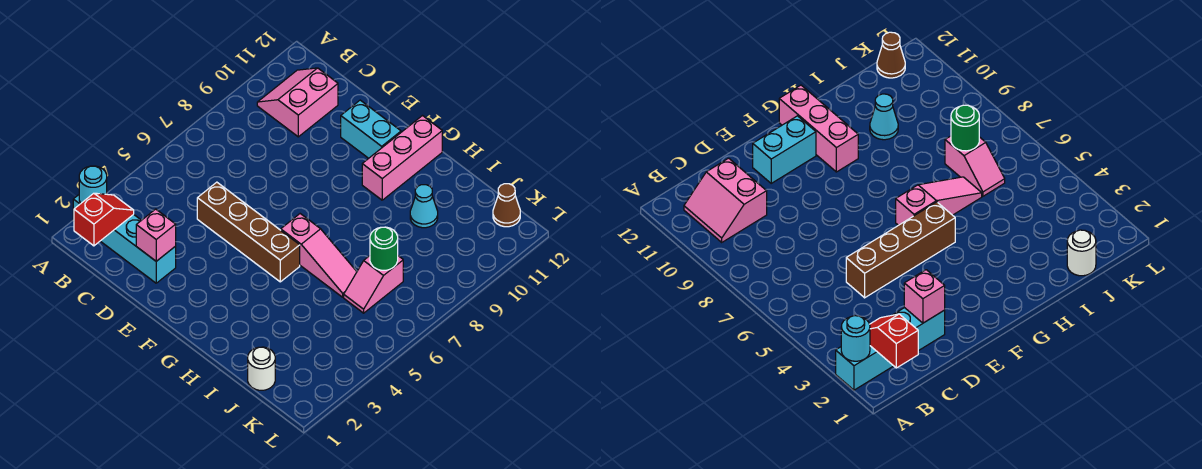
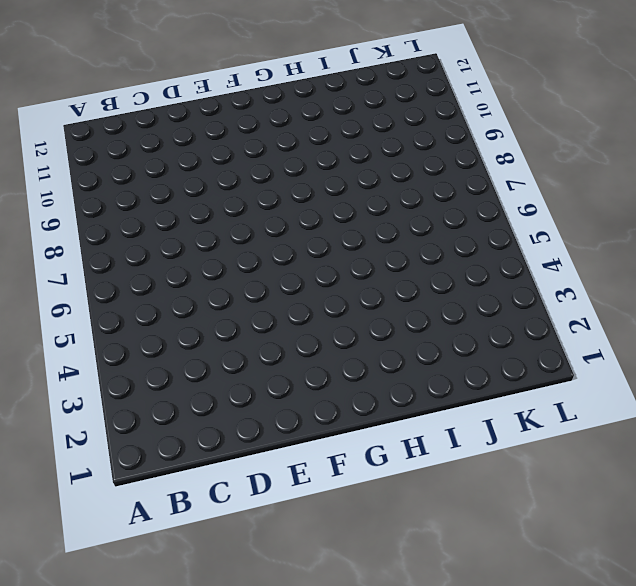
none -> cyan brick A2:D2 level 1
none -> pink slope B10:C11 level 1 top C
none -> brown brick D5:G5 level 1

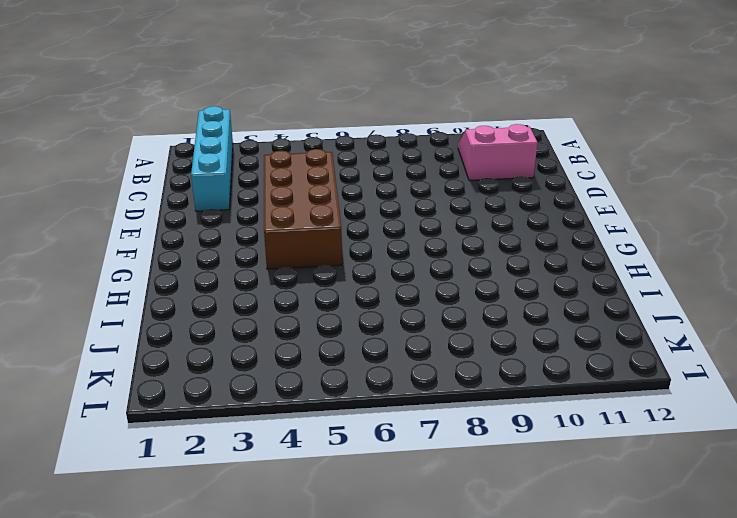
brown brick D4:G5 level 1 -> brown brick D5:G5 level 1
none -> cyan brick E11:F11 level 1
none -> pink slope G6:I6 level 1 top G
none -> pink brick G10:G12 level 1

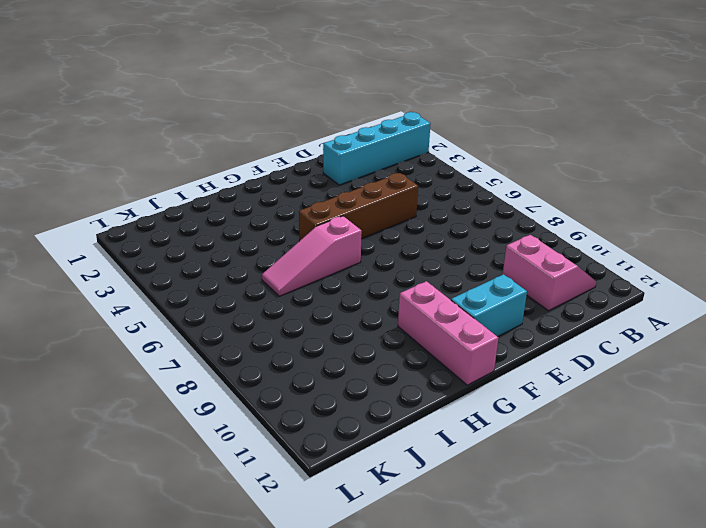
none -> cyan cone I10 level 1
none -> white round brick J1 level 1
none -> pink slope J6:J7 level 1 top 7

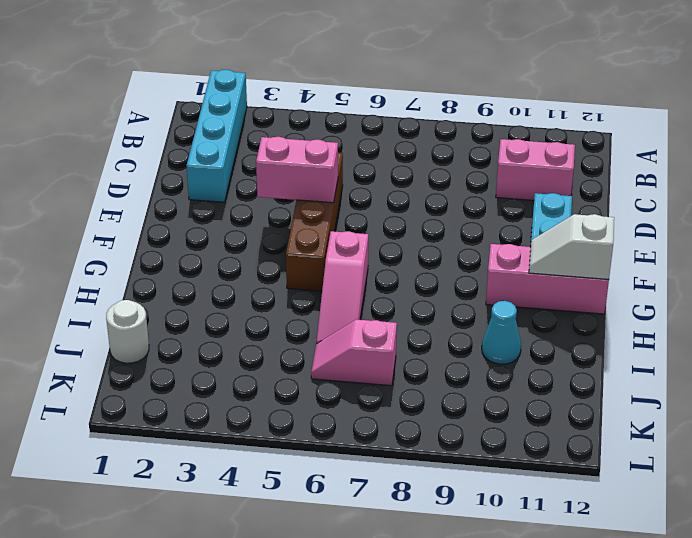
pink brick E4:E5 level 2 -> none
white slope G11:G12 level 2 top 12 -> none
none -> brown cone K12 level 1
none -> cyan round brick A2 level 2
none -> red slope B1:B2 level 2 top 1

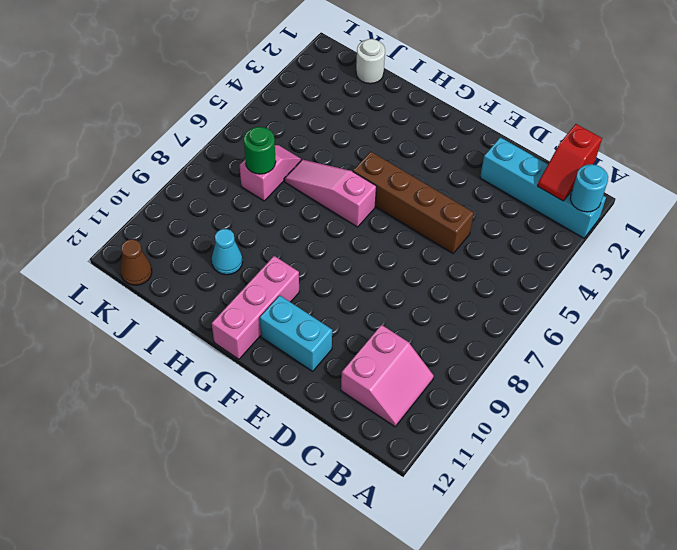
none -> pink brick D2 level 2

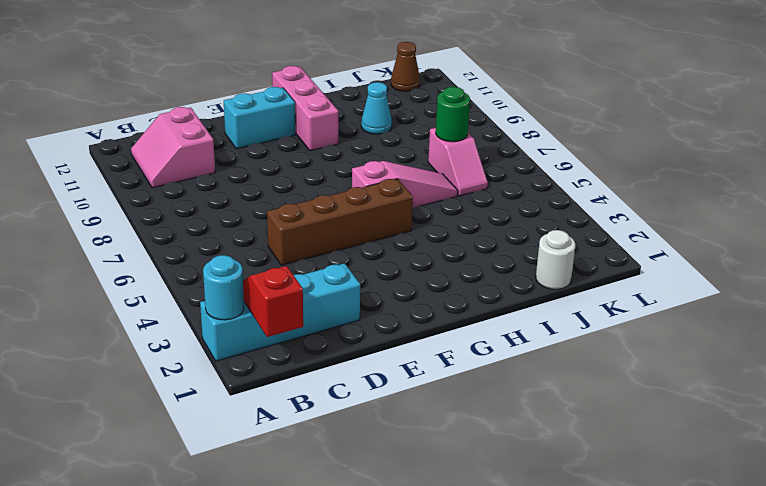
none -> pink brick D2 level 2

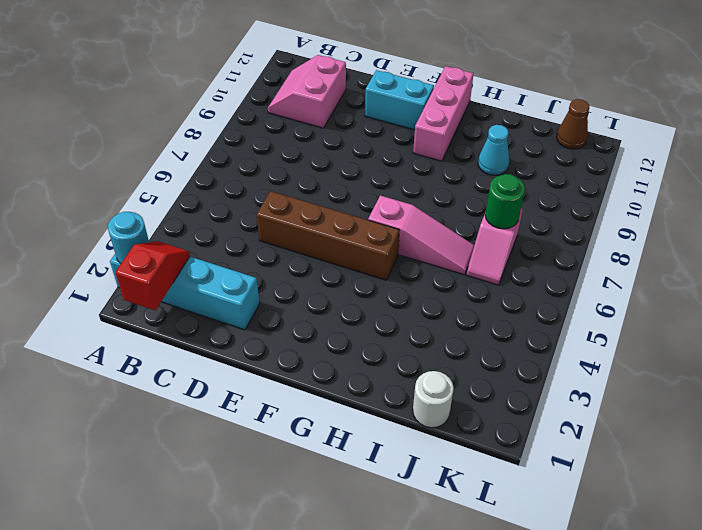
none -> pink brick D2 level 2

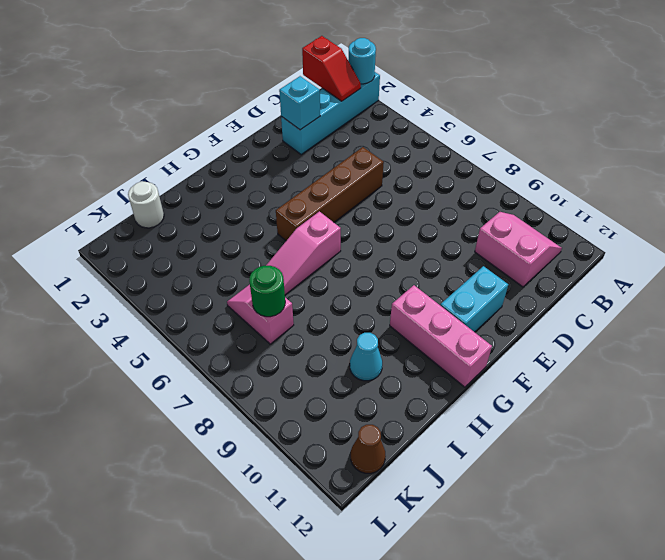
cyan brick D2 level 2 -> pink brick D2 level 2

